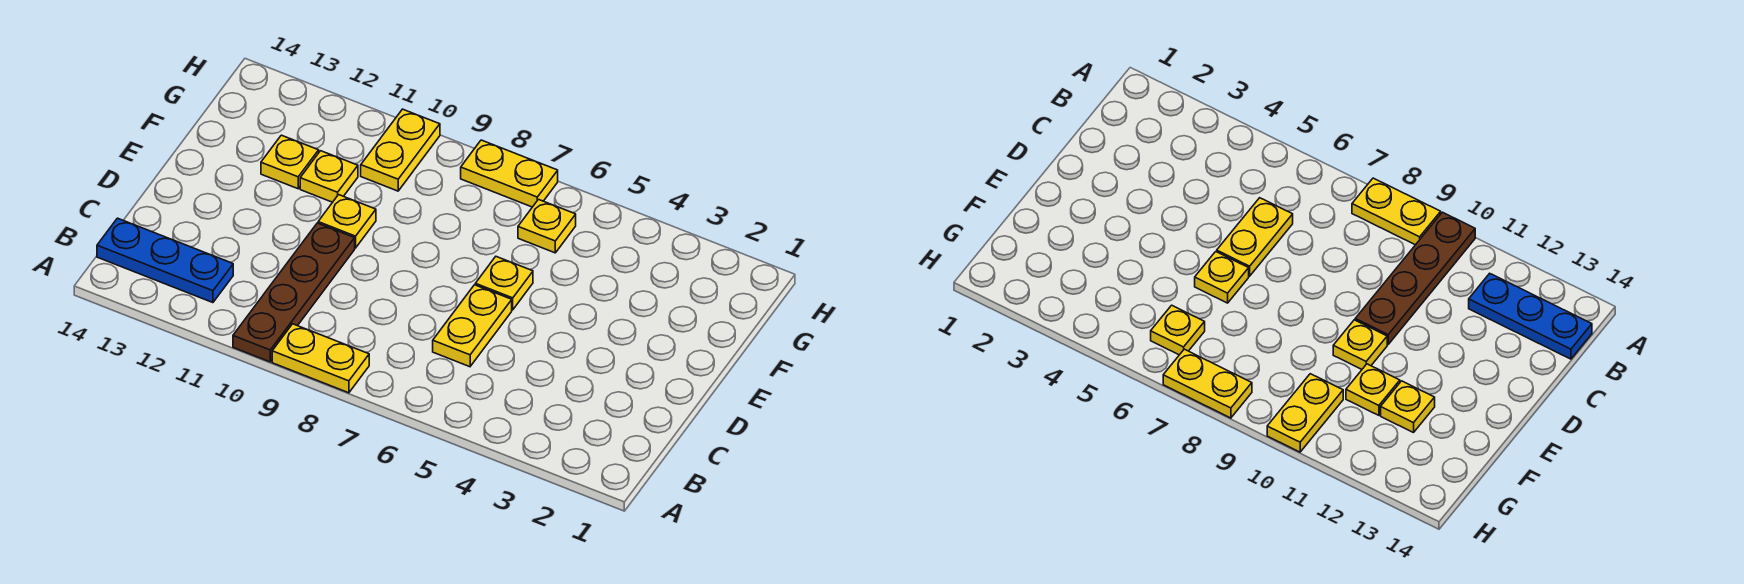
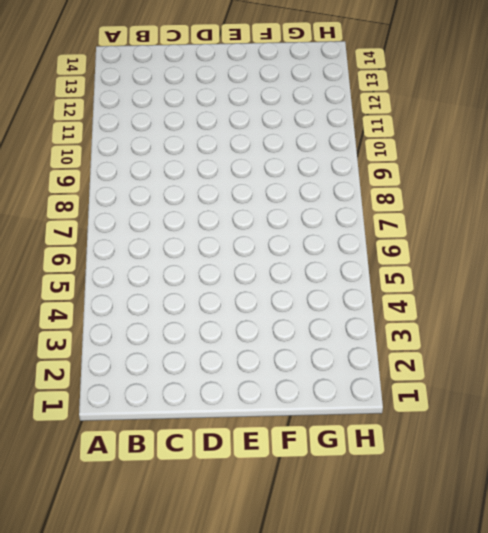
none -> yellow plate A8:A9 level 1
none -> brown plate A10:D10 level 1

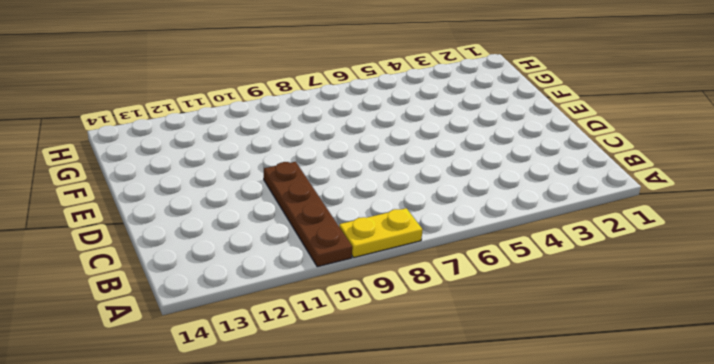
none -> blue plate B12:B14 level 1
none -> yellow plate C6:D6 level 1

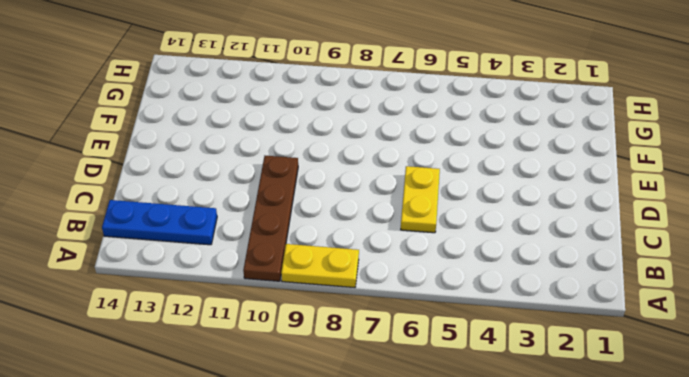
none -> yellow plate E6 level 1
none -> yellow plate E10 level 1

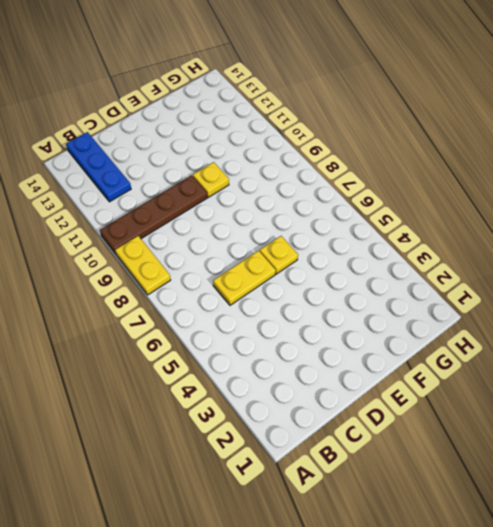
none -> yellow plate F11 level 1
none -> yellow plate F12 level 1

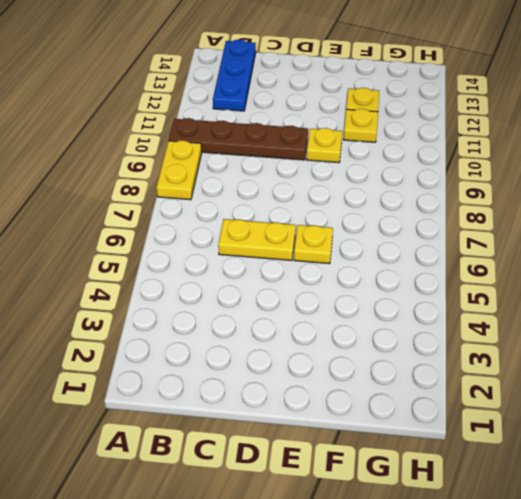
none -> yellow plate G6 level 1
none -> yellow plate G10:H10 level 1

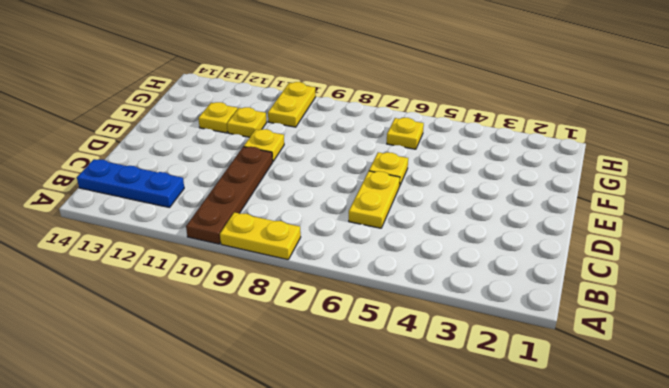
none -> yellow plate H7:H8 level 1

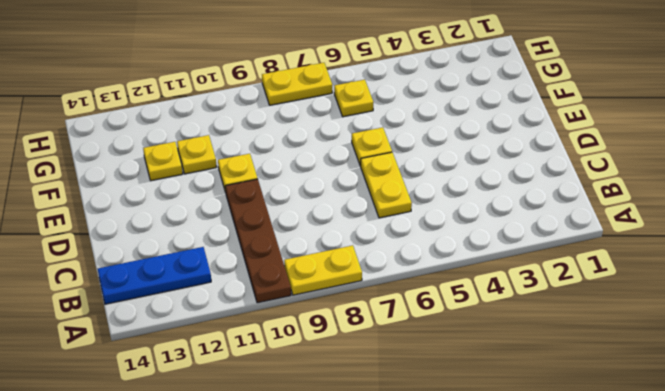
none -> yellow plate G10:H10 level 1

